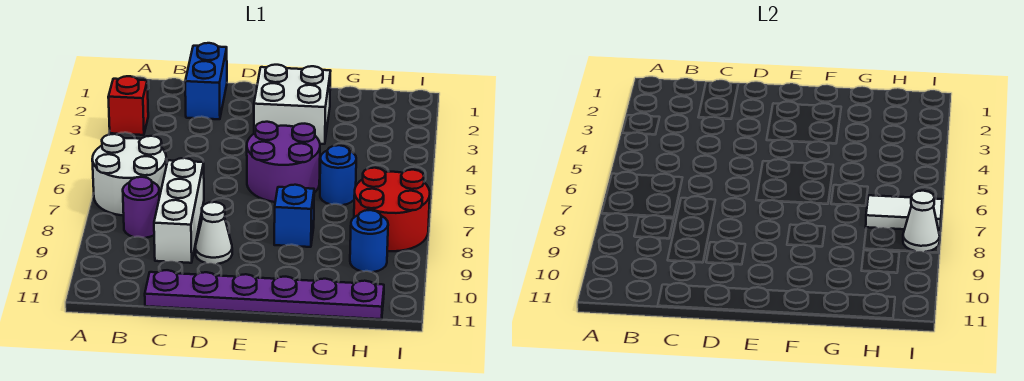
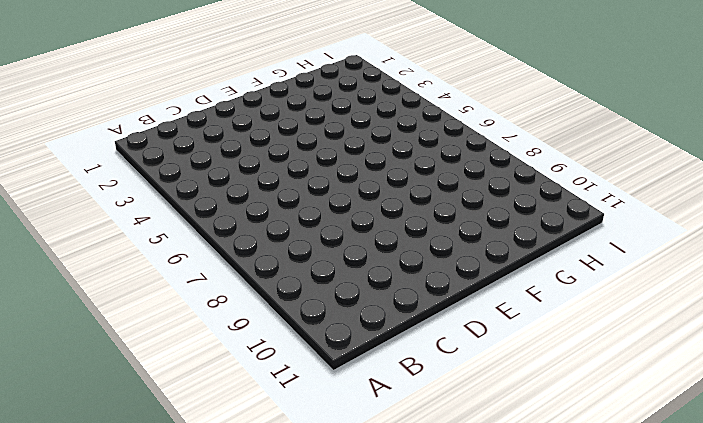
none -> red brick A3 level 1
none -> white round brick A6:B7 level 1
none -> purple round brick B8 level 1

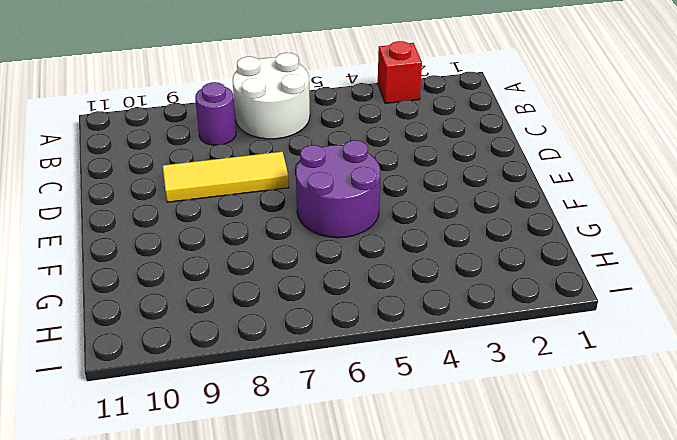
yellow tile D7:D9 level 1 -> white cone D9 level 1
none -> blue brick C1:C2 level 1
none -> white brick C7:C9 level 1
none -> purple plate C11:H11 level 1

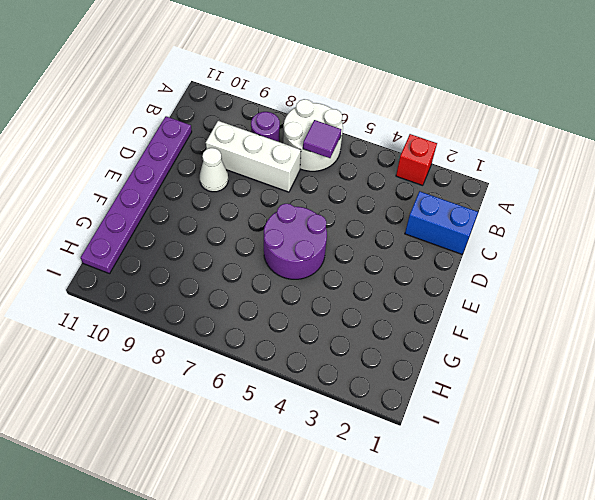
purple tile B6 level 2 -> none
none -> white brick E2:F3 level 1
none -> blue brick F8 level 1
none -> blue round brick G6 level 1

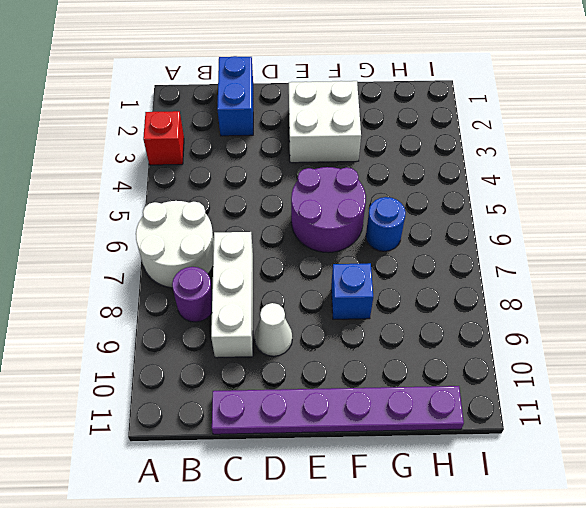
none -> red round brick H7:I8 level 1
none -> blue round brick H9 level 1
none -> white tile H7:I7 level 2

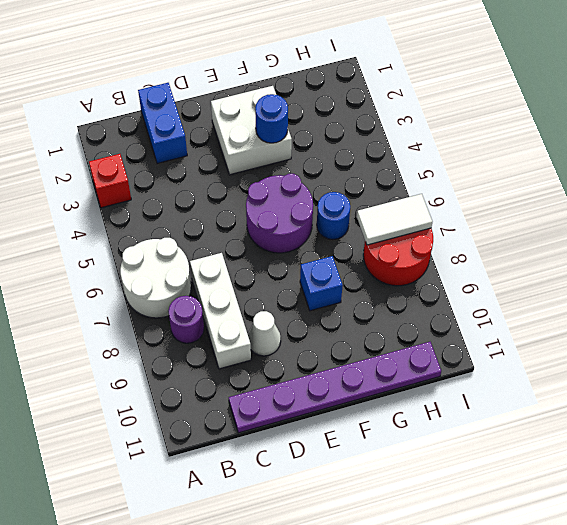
blue round brick F3 level 2 -> blue round brick H9 level 1
none -> white cone I8 level 2

